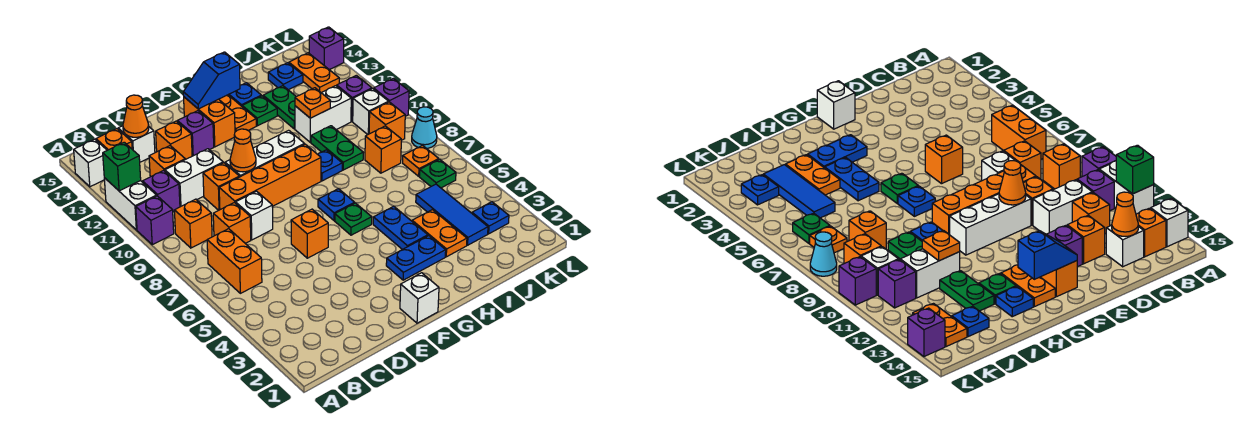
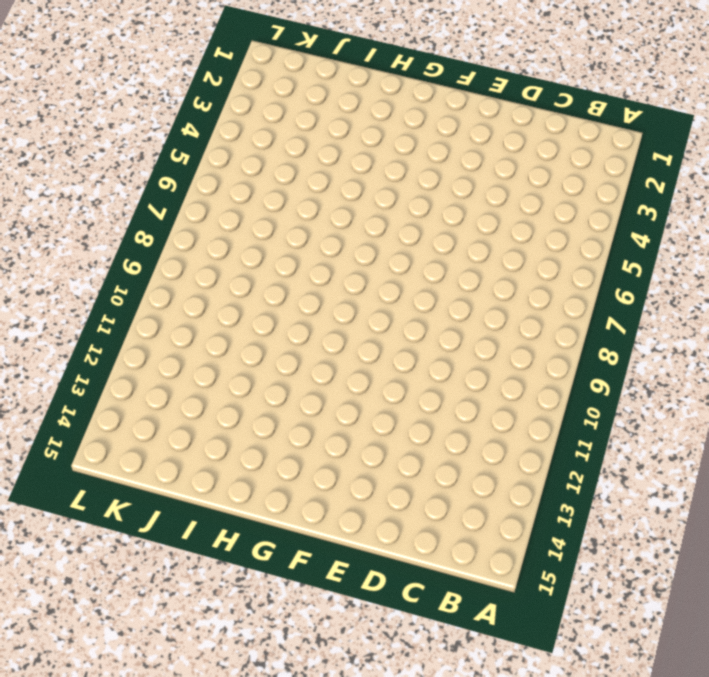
none -> purple brick A10 level 1
none -> white brick A11:A12 level 1
none -> white brick A14 level 1
none -> orange brick B6:B7 level 1

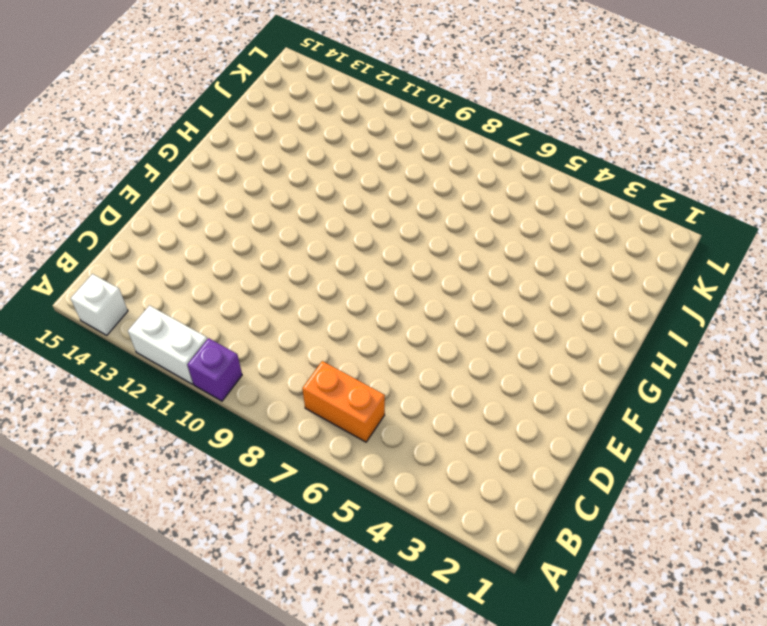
none -> orange brick B9 level 1
none -> purple brick B11 level 1
none -> orange brick B14 level 1
none -> orange brick C8 level 1

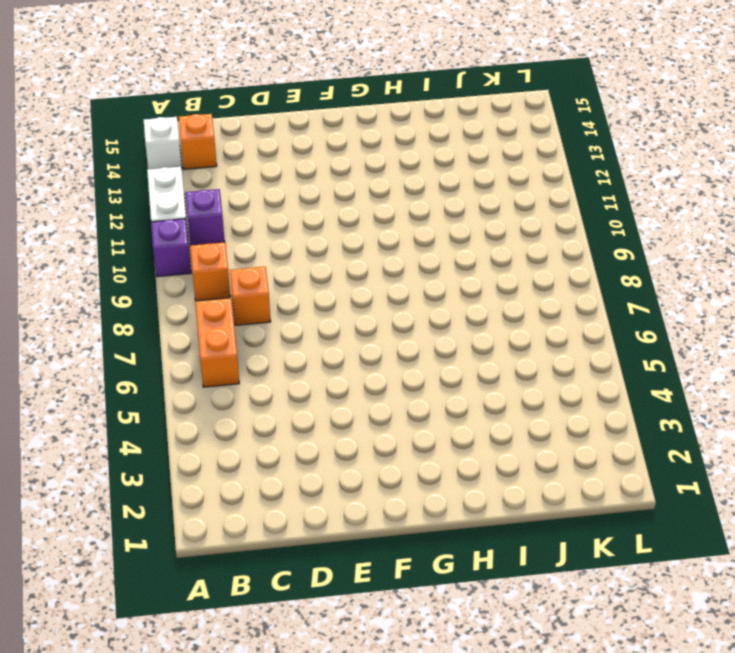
none -> white brick C11:D11 level 1
none -> orange brick C12 level 1
none -> white brick C14 level 1
none -> white brick D8 level 1

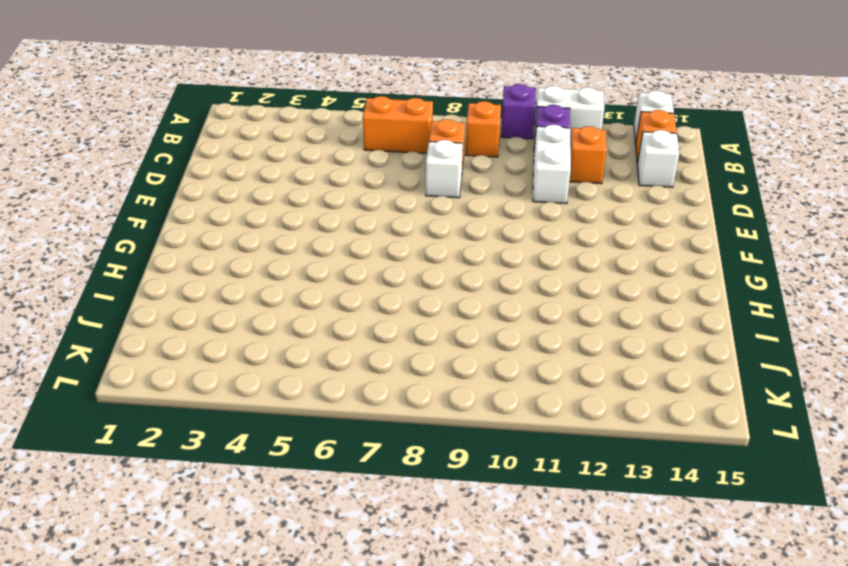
none -> orange brick D9:G9 level 1
none -> orange brick D10 level 1
none -> orange brick D13 level 1
none -> orange brick E6 level 1

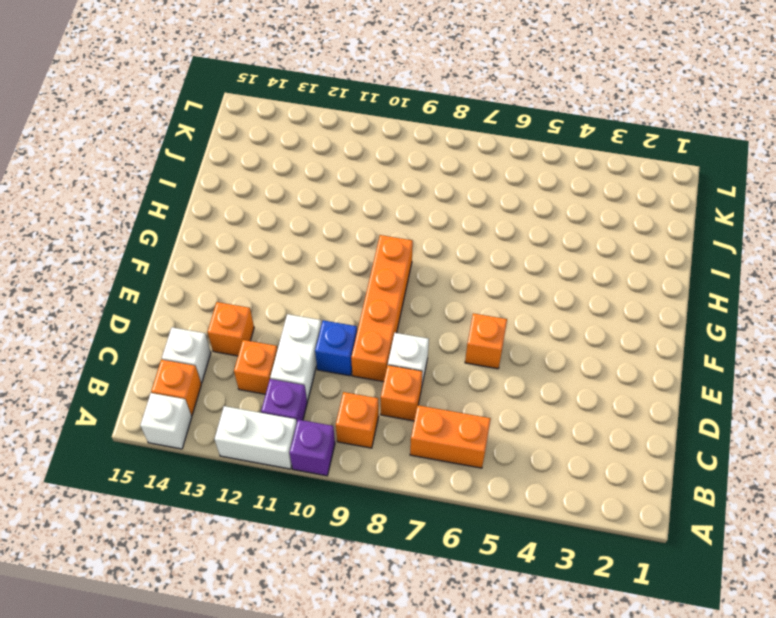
blue brick D10 level 1 -> orange brick D10 level 1
none -> white brick E10:G10 level 1
none -> purple brick E13 level 1
none -> white brick F1 level 1
none -> orange brick F13:F14 level 1

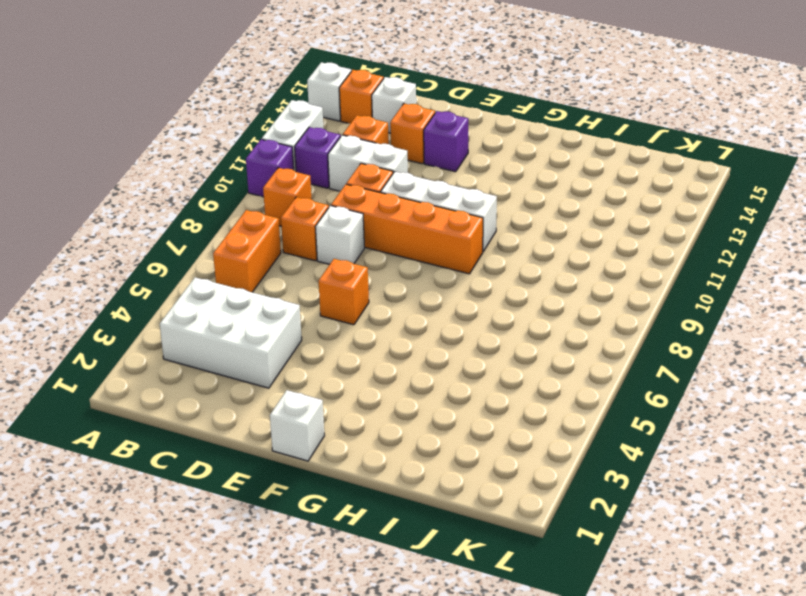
white brick B3:D4 level 1 -> none
none -> orange brick F13:F14 level 1
none -> blue plate G3:H3 level 1
none -> green plate G6 level 1
none -> blue plate G7 level 1

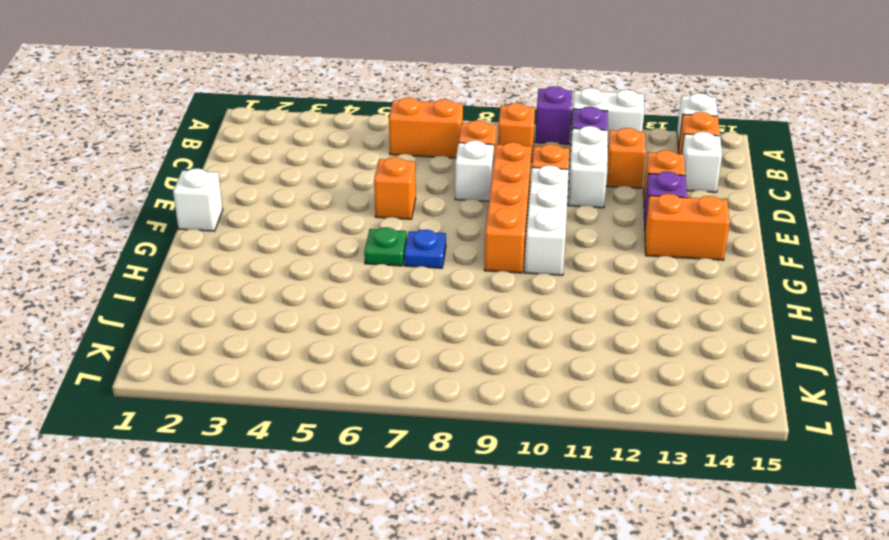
none -> blue plate G3:H3 level 1
none -> orange plate G13:G14 level 1
none -> blue plate H4:H5 level 1
none -> blue plate H9 level 1

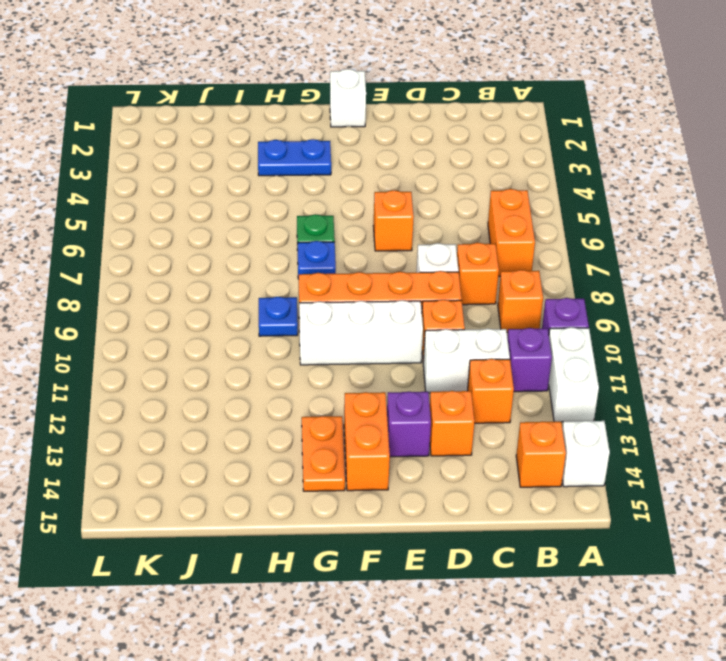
none -> white brick C14 level 1
none -> blue plate H4:H5 level 1
none -> green plate H13 level 1
none -> blue plate H14 level 1

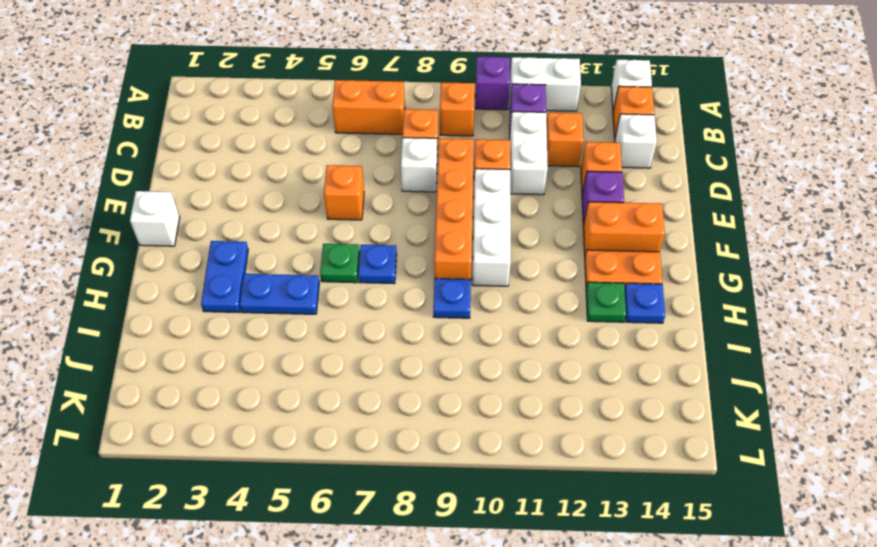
none -> orange plate I3:I4 level 1
none -> green plate I9:I10 level 1
none -> white brick I11:J11 level 1
none -> green plate I12:I13 level 1

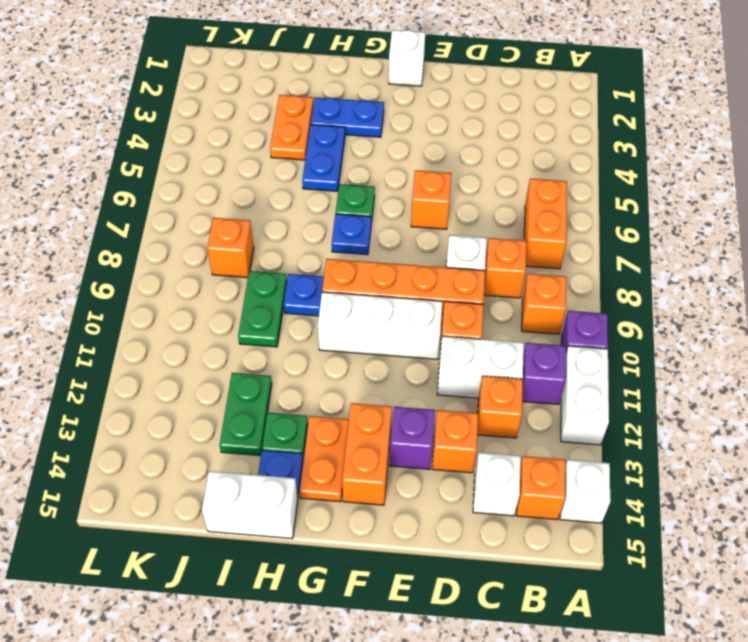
white brick H15:I15 level 1 -> white brick I11:J11 level 1
none -> blue tile J3:J5 level 1
none -> blue plate J14 level 1
none -> blue plate K3 level 1
none -> green plate K6 level 1

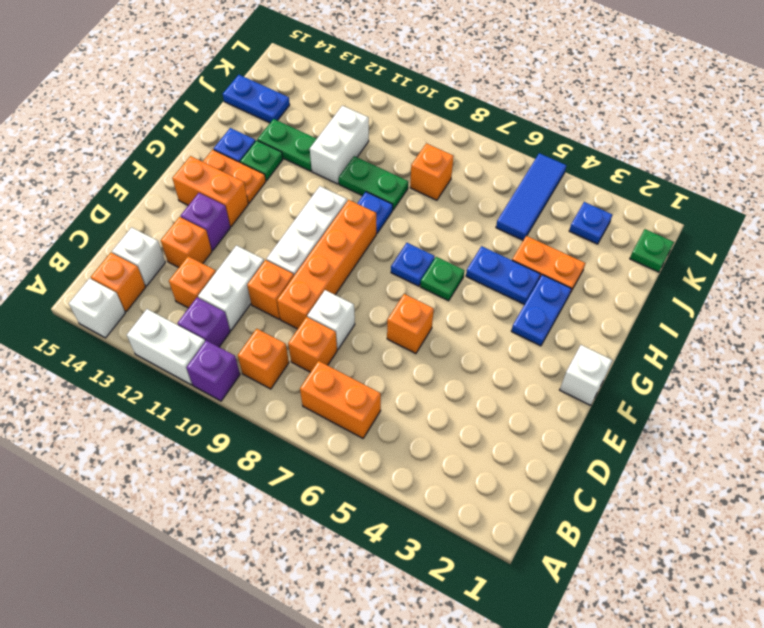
blue tile J5:L5 level 1 -> blue tile J3:J5 level 1
blue plate J14:J15 level 1 -> blue plate J14 level 1
green plate K1 level 1 -> green plate K6 level 1
none -> orange plate K7 level 1
none -> orange brick K9 level 1
none -> white brick K10 level 1
none -> purple brick K11 level 1

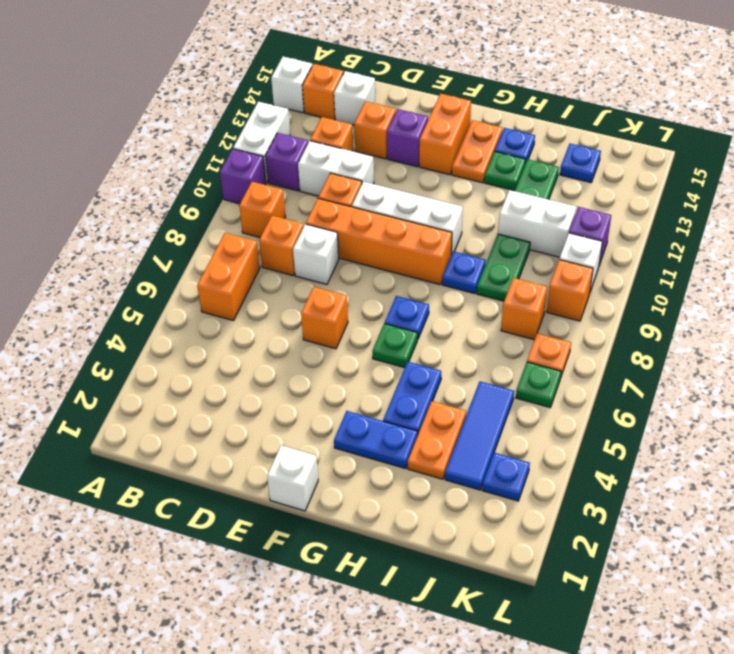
none -> orange plate K13:K14 level 1
none -> cyan cone L8 level 1
none -> purple brick L10 level 1
none -> purple brick L14 level 1

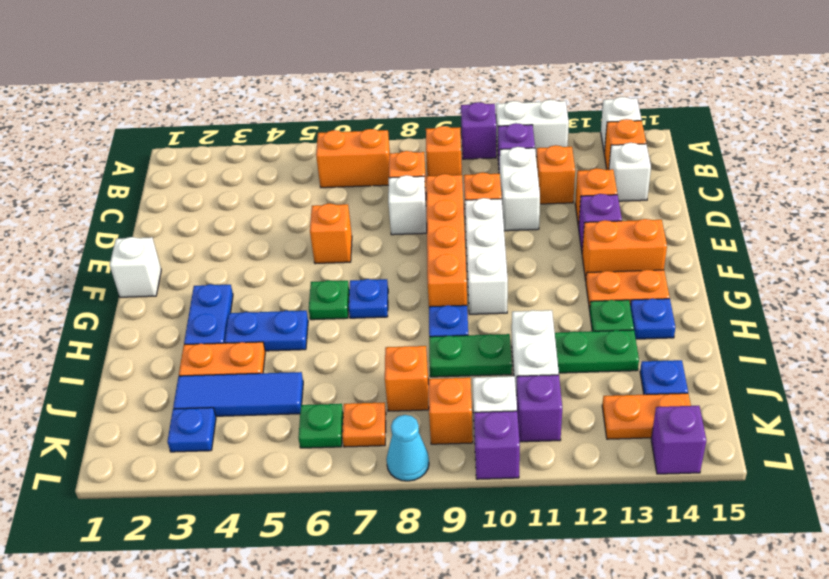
none -> green brick A12 level 2
none -> orange cone C14 level 2
none -> orange cone E10 level 2
none -> blue slope F14:G14 level 2 top G

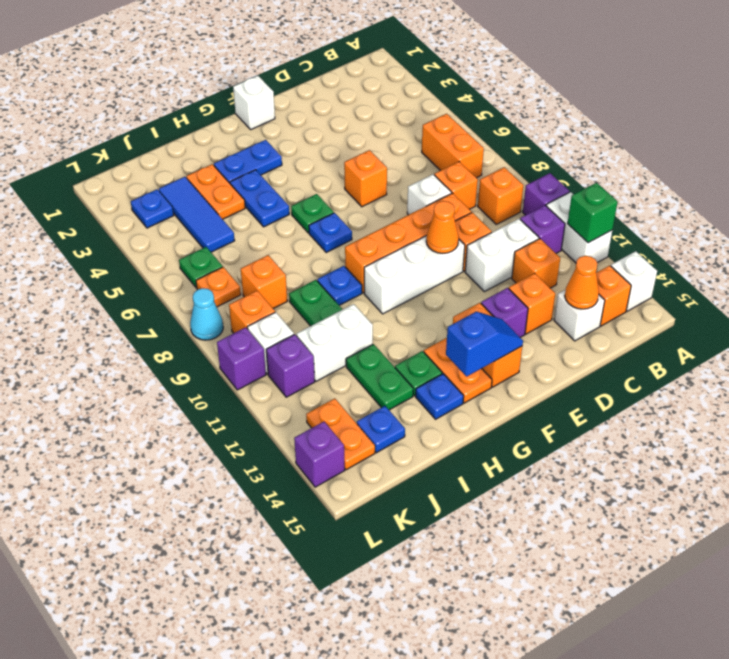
none -> orange plate I11 level 2

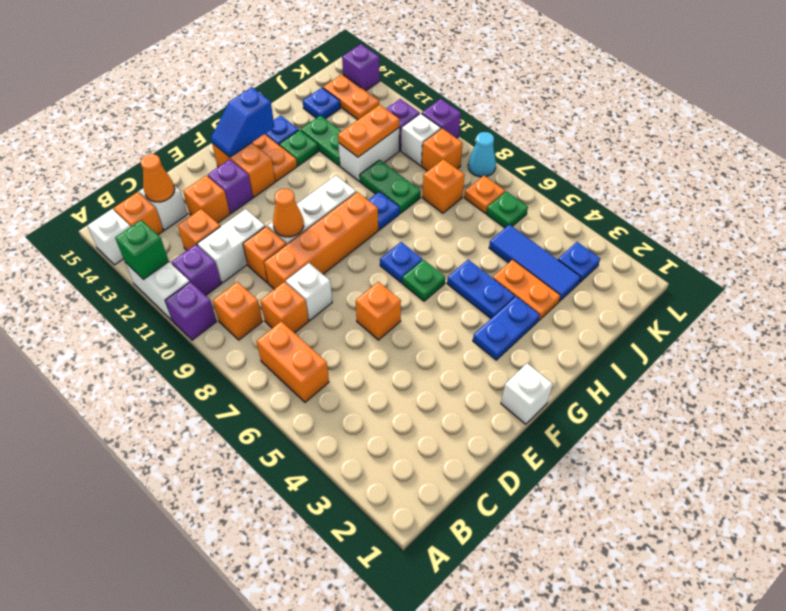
orange plate I11:J11 level 2 -> orange plate I11 level 2

